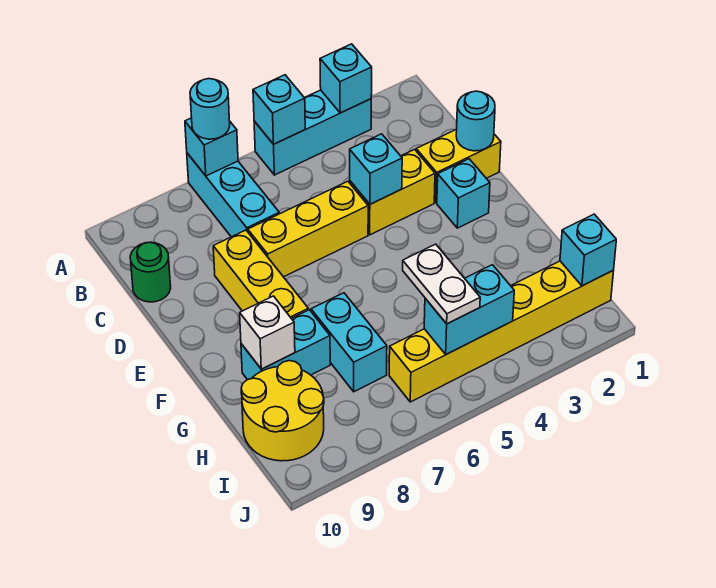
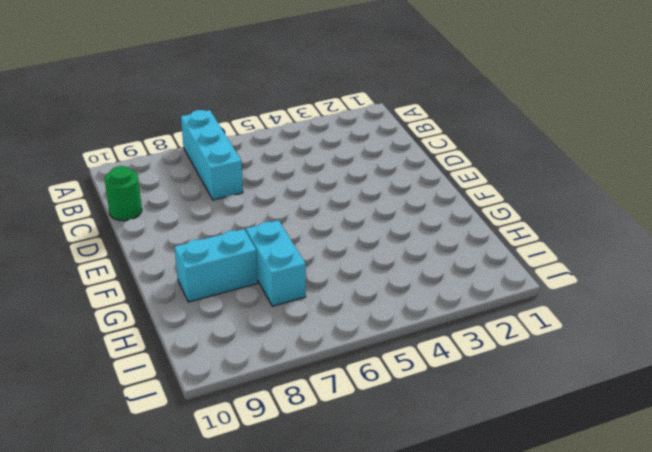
none -> cyan brick A3:A5 level 1
none -> yellow brick D1:D2 level 1
none -> yellow brick D3:D4 level 1

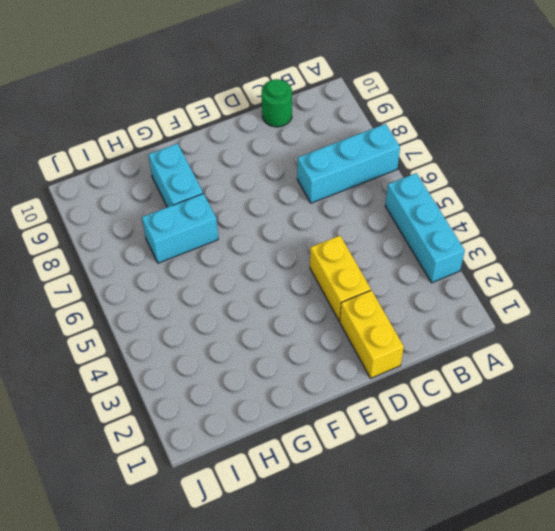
none -> yellow brick D5:D7 level 1
none -> yellow brick D8:F8 level 1
none -> cyan brick E2 level 1

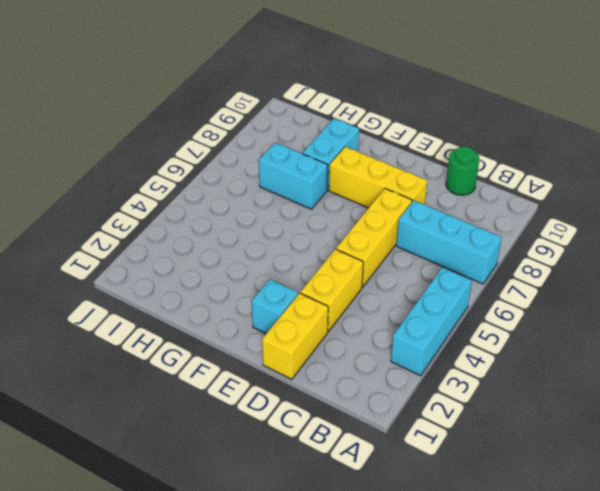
none -> yellow round brick H9:I10 level 1
none -> yellow brick I1:I6 level 1
none -> cyan brick A3 level 2

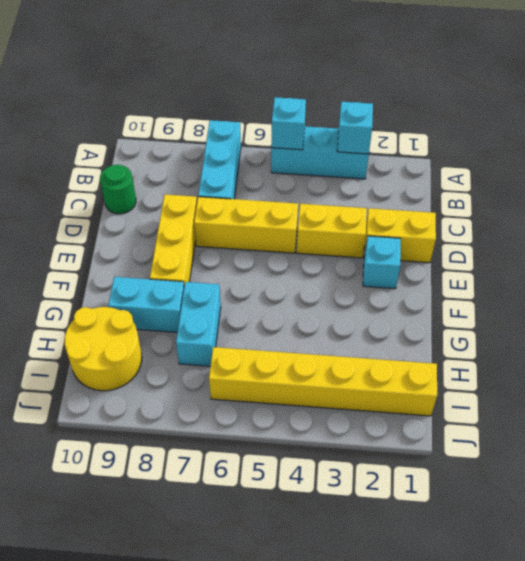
none -> cyan brick A7 level 2
none -> cyan round brick D1 level 2
none -> cyan brick D4 level 2

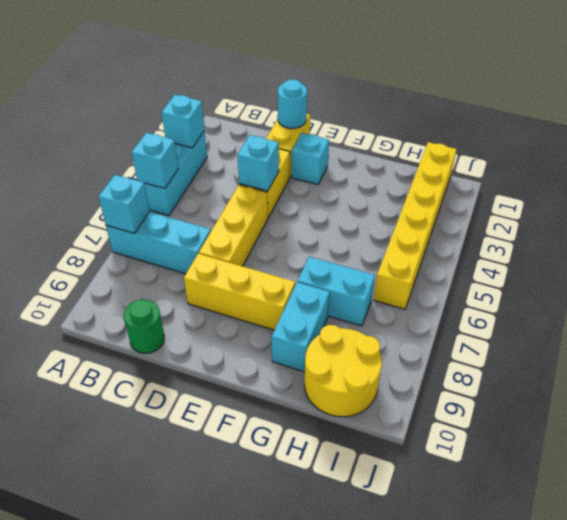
none -> white brick G9 level 2
none -> cyan brick I1 level 2
none -> cyan brick I4:I5 level 2

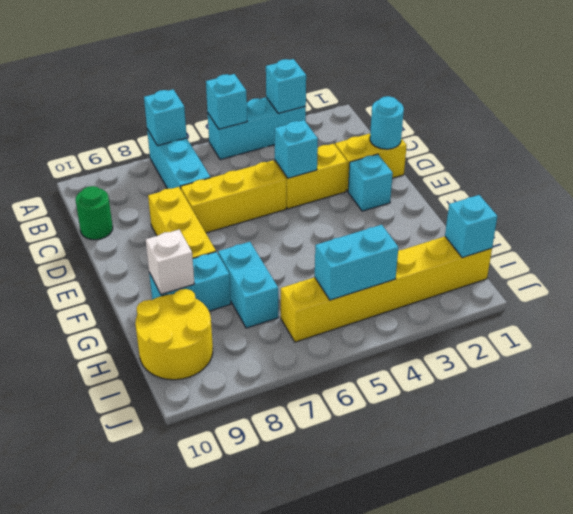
none -> cyan round brick A7 level 3
none -> white plate H5:I5 level 3

